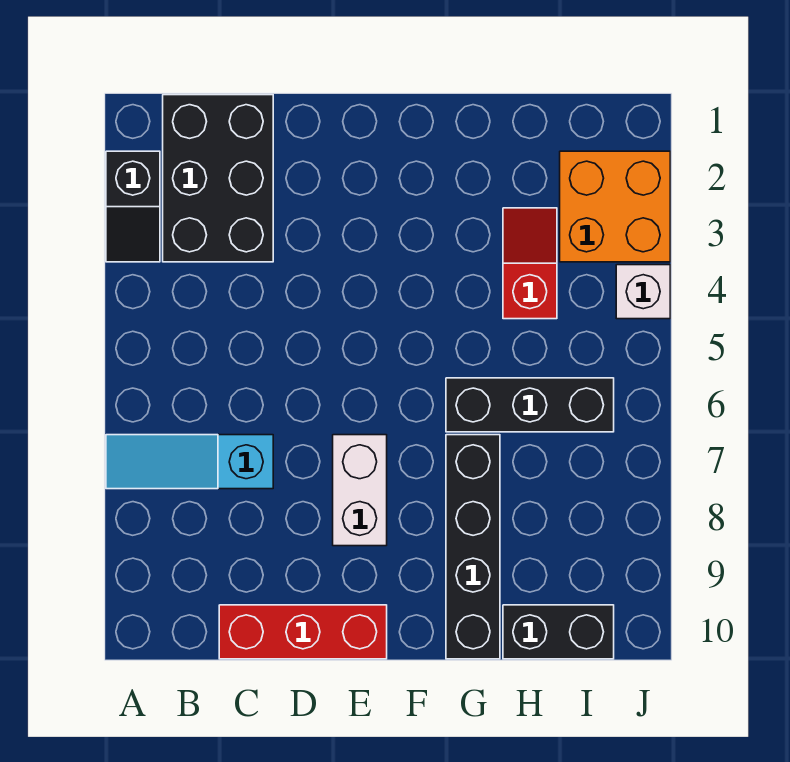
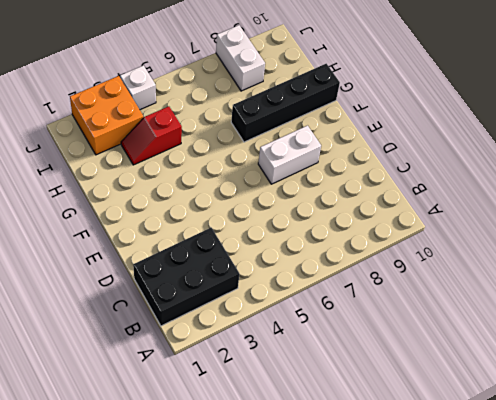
white brick I8:J8 level 1 -> none
none -> black slope A2:A3 level 1 top 2
none -> cyan slope A7:C7 level 1 top C

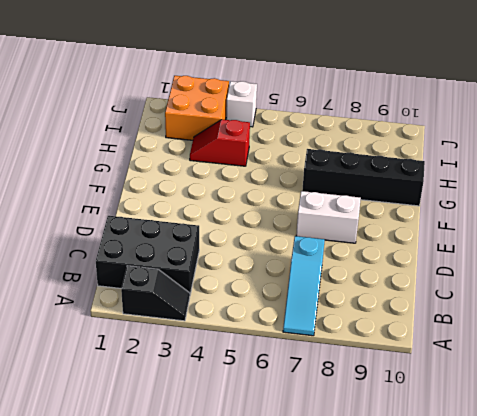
none -> red brick C10:E10 level 1
none -> black brick G6:I6 level 1

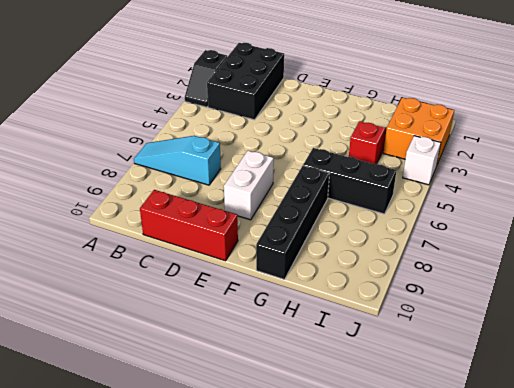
none -> black brick H10:I10 level 1

